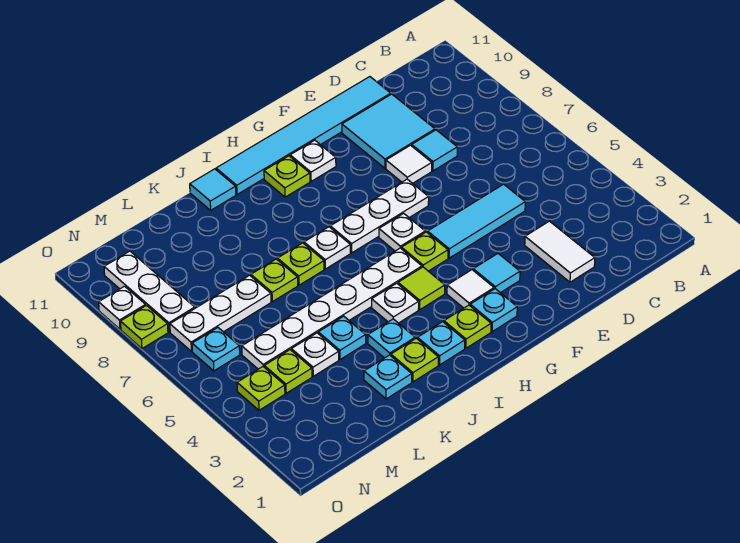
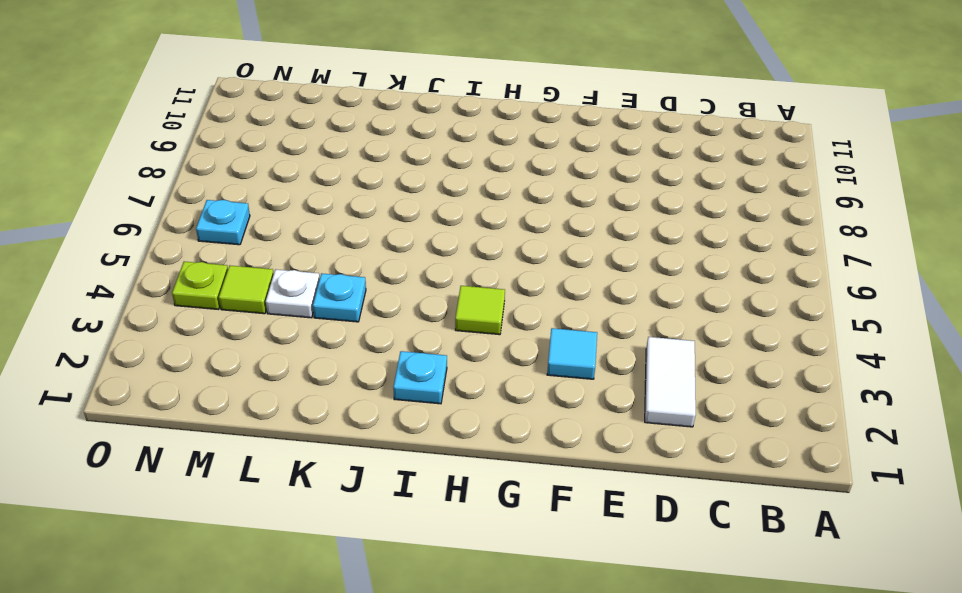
lime tile M4 level 1 -> lime plate M4 level 1
none -> cyan tile D5:F5 level 1
none -> cyan tile D8 level 1
none -> cyan tile D9:E10 level 1
none -> cyan tile D11:I11 level 1

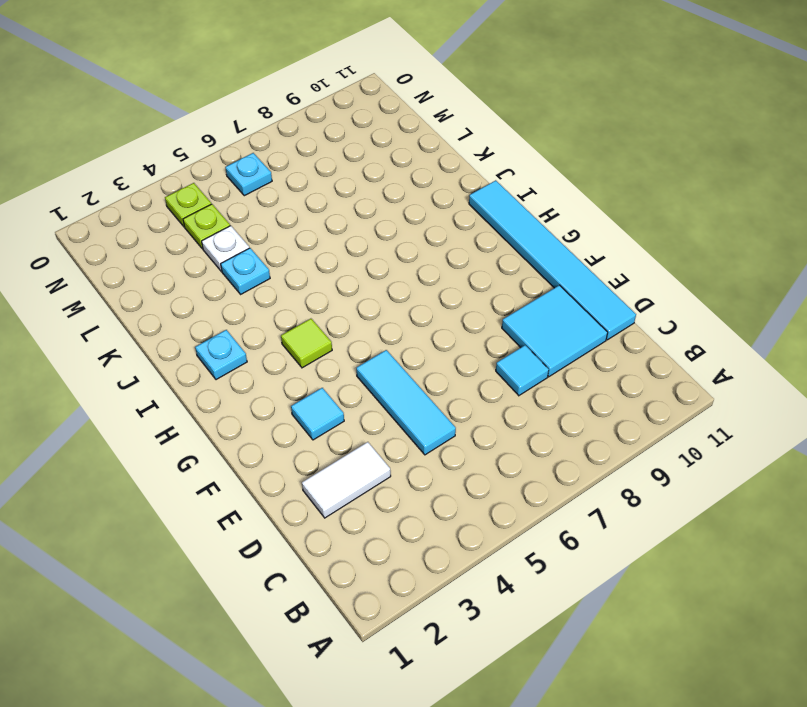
none -> white tile E8 level 1
none -> white plate F7:H7 level 1
none -> cyan plate G2 level 1
none -> white tile G3 level 1

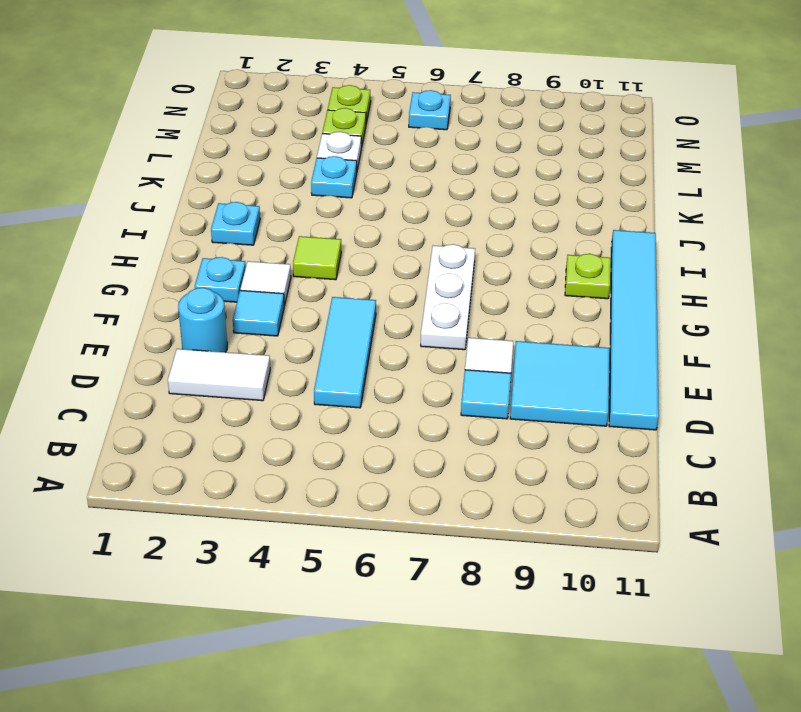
cyan round brick E2 level 1 -> none
none -> lime plate G5 level 1
none -> white plate G6 level 1
none -> white plate G10 level 1
none -> lime plate H2 level 1

